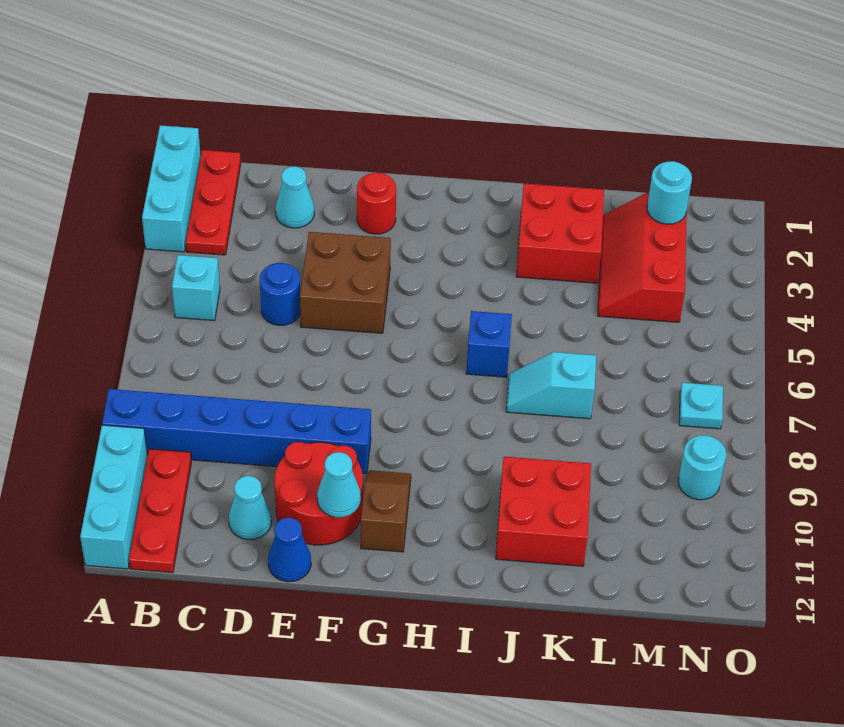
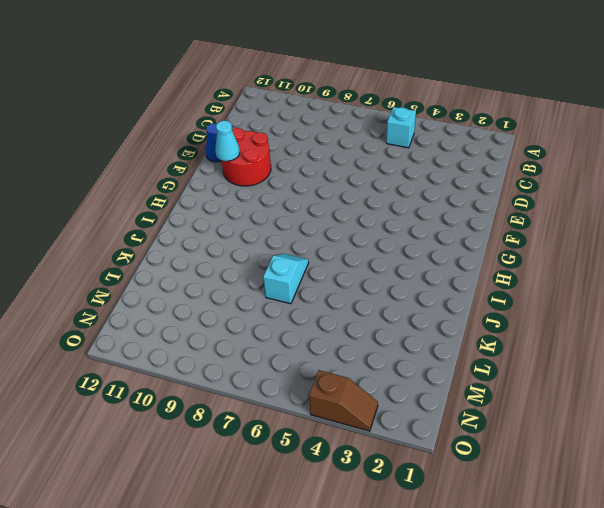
brown slope O3:O4 level 1 top 4 -> brown slope G10:G11 level 1 top 11
none -> cyan brick A1:A3 level 1
none -> blue brick A9:F9 level 1
none -> cyan brick A10:A12 level 1

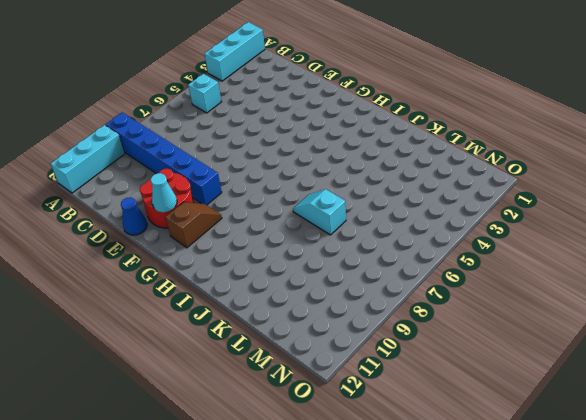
none -> red plate B1:B3 level 1
none -> red plate B10:B12 level 1
none -> cyan cone D2 level 1

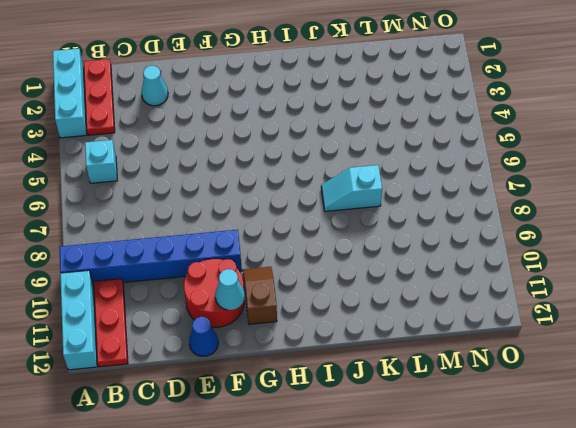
none -> blue round brick D5 level 1
none -> cyan cone D11 level 1
none -> brown brick E4:F5 level 1

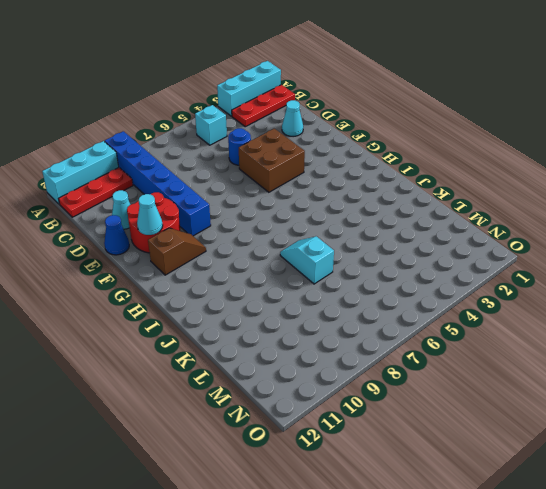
none -> red round brick F2 level 1
none -> blue brick I6 level 1
none -> red brick J2:K3 level 1

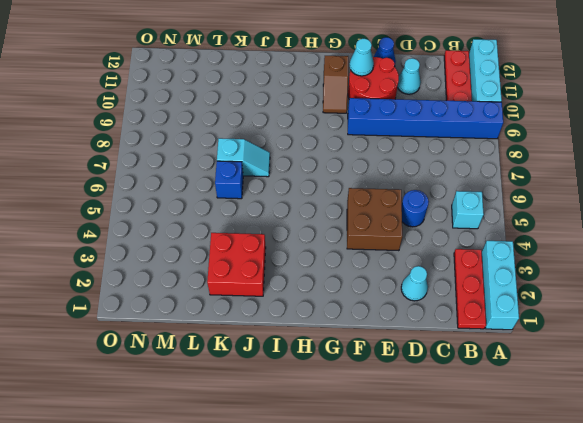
blue brick K6 level 1 -> blue brick I6 level 1
none -> red round brick F2 level 1
none -> red brick J10:K11 level 1
none -> red slope L2:M4 level 1 top M

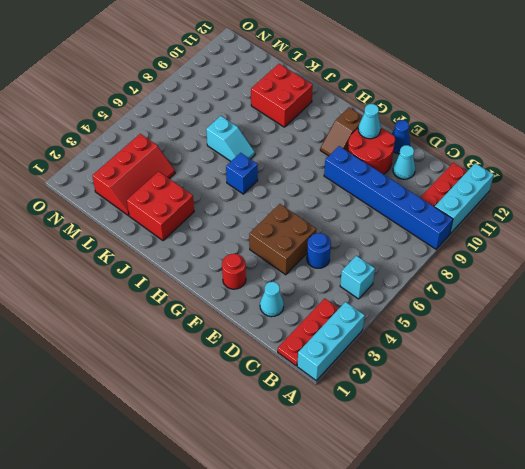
none -> cyan plate N7 level 1
none -> cyan round brick N9 level 1
none -> cyan round brick M2 level 2

